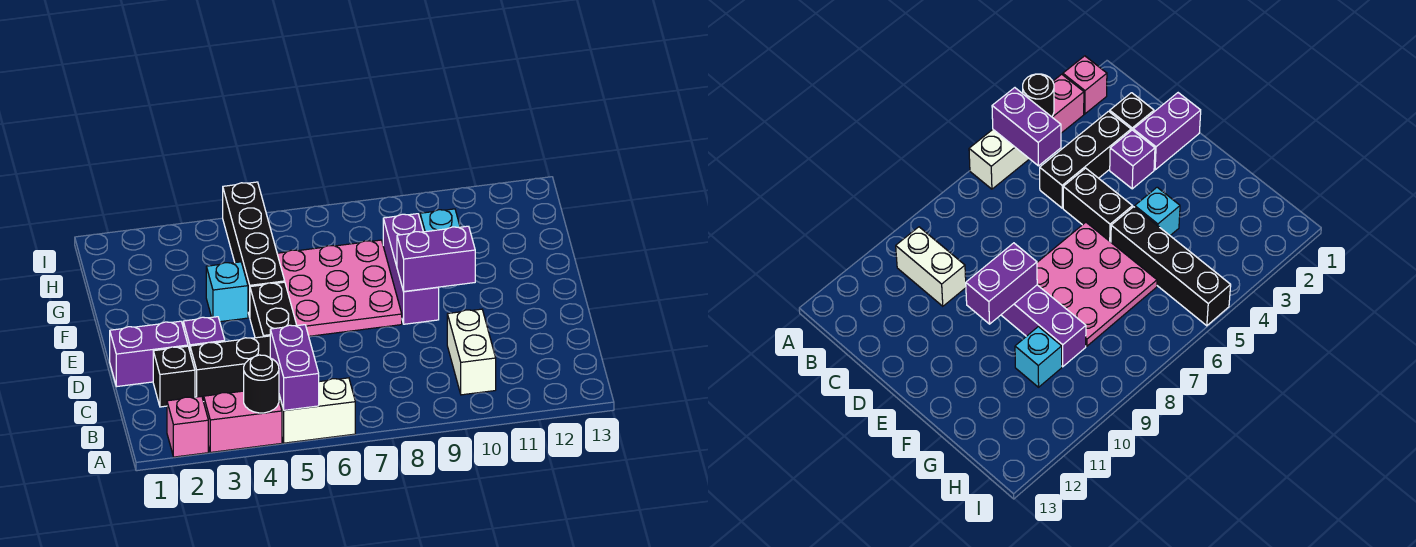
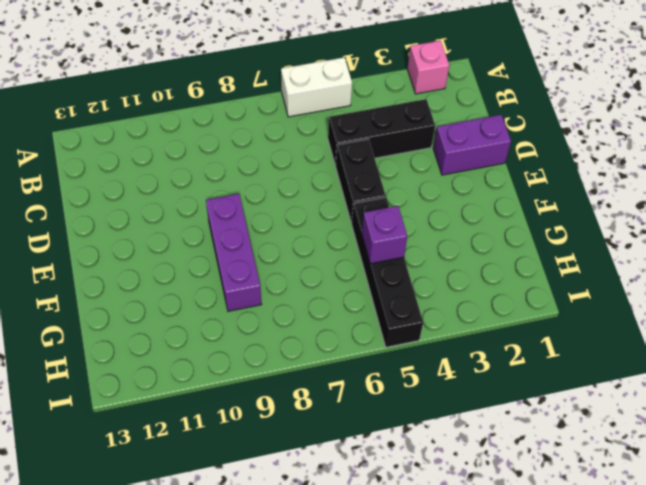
purple brick G5 level 2 -> purple brick D3 level 1
none -> pink brick A3:A4 level 1
none -> white brick B10:C10 level 1
none -> black brick C2 level 1

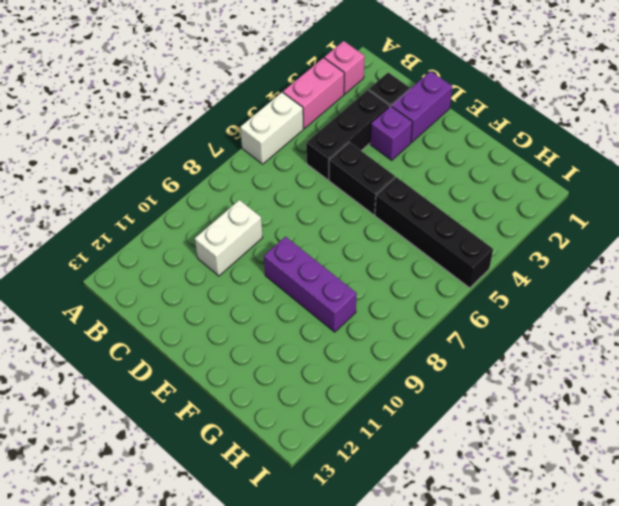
white brick C9:C10 level 1 -> white brick B10:C10 level 1
none -> pink plate E6:G8 level 1
none -> cyan brick F4 level 1
none -> cyan brick G10 level 1

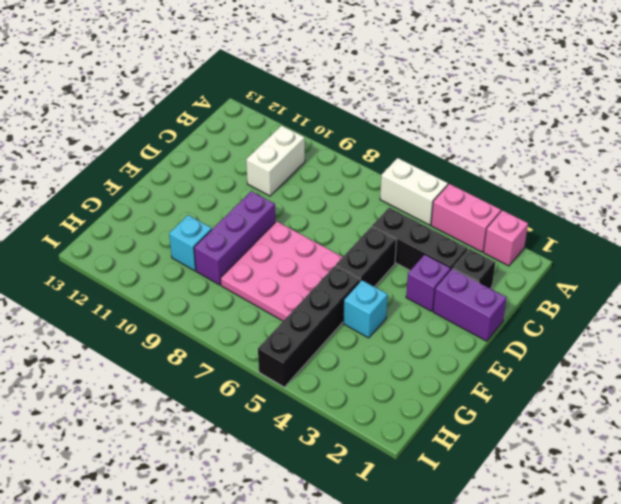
none -> black round brick A4 level 2
none -> purple brick A5:B5 level 2
none -> purple brick E9:E10 level 2

